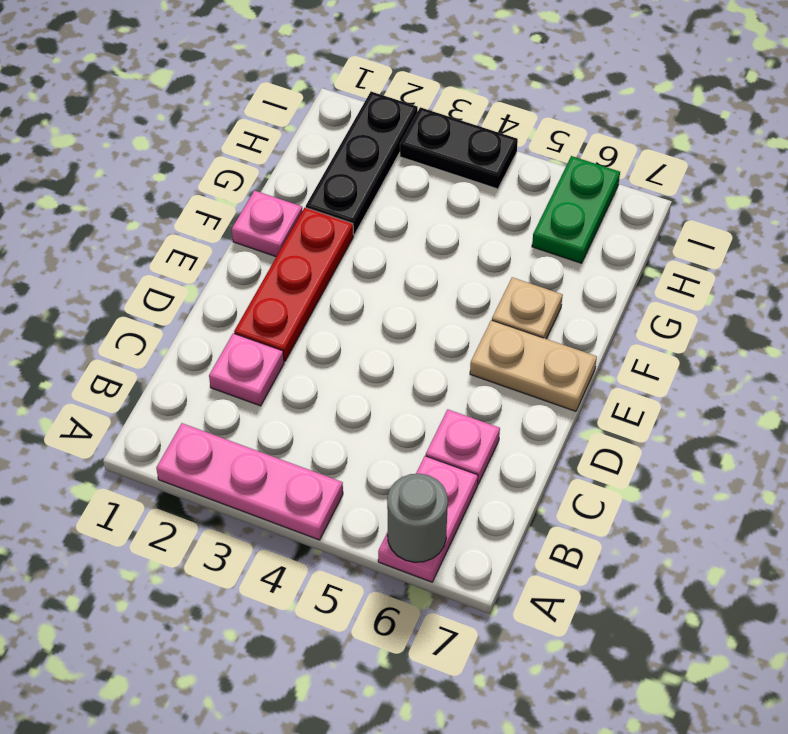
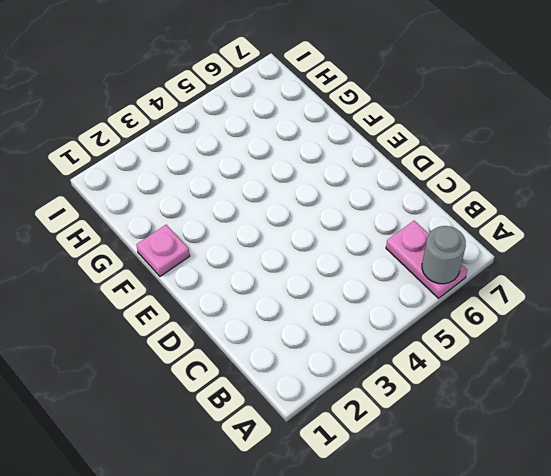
none -> pink plate A2:A4 level 1
none -> pink plate C2 level 1
none -> pink plate C6 level 1

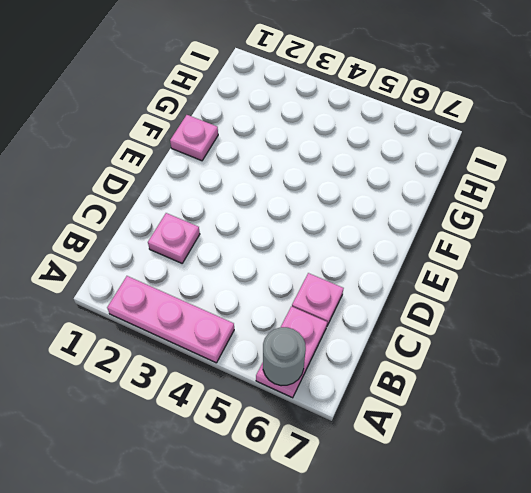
none -> red plate D2:F2 level 1
none -> tan plate E6:E7 level 1
none -> tan plate F6 level 1

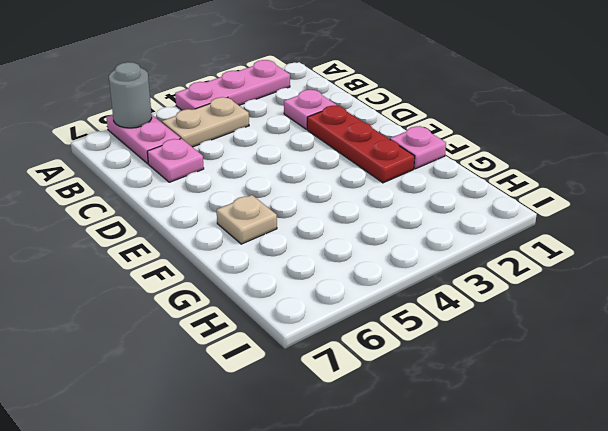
tan plate B4:B5 level 1 -> tan plate E6:E7 level 1
none -> black plate G2:I2 level 1
none -> green plate H6:I6 level 1
none -> black plate I3:I4 level 1

